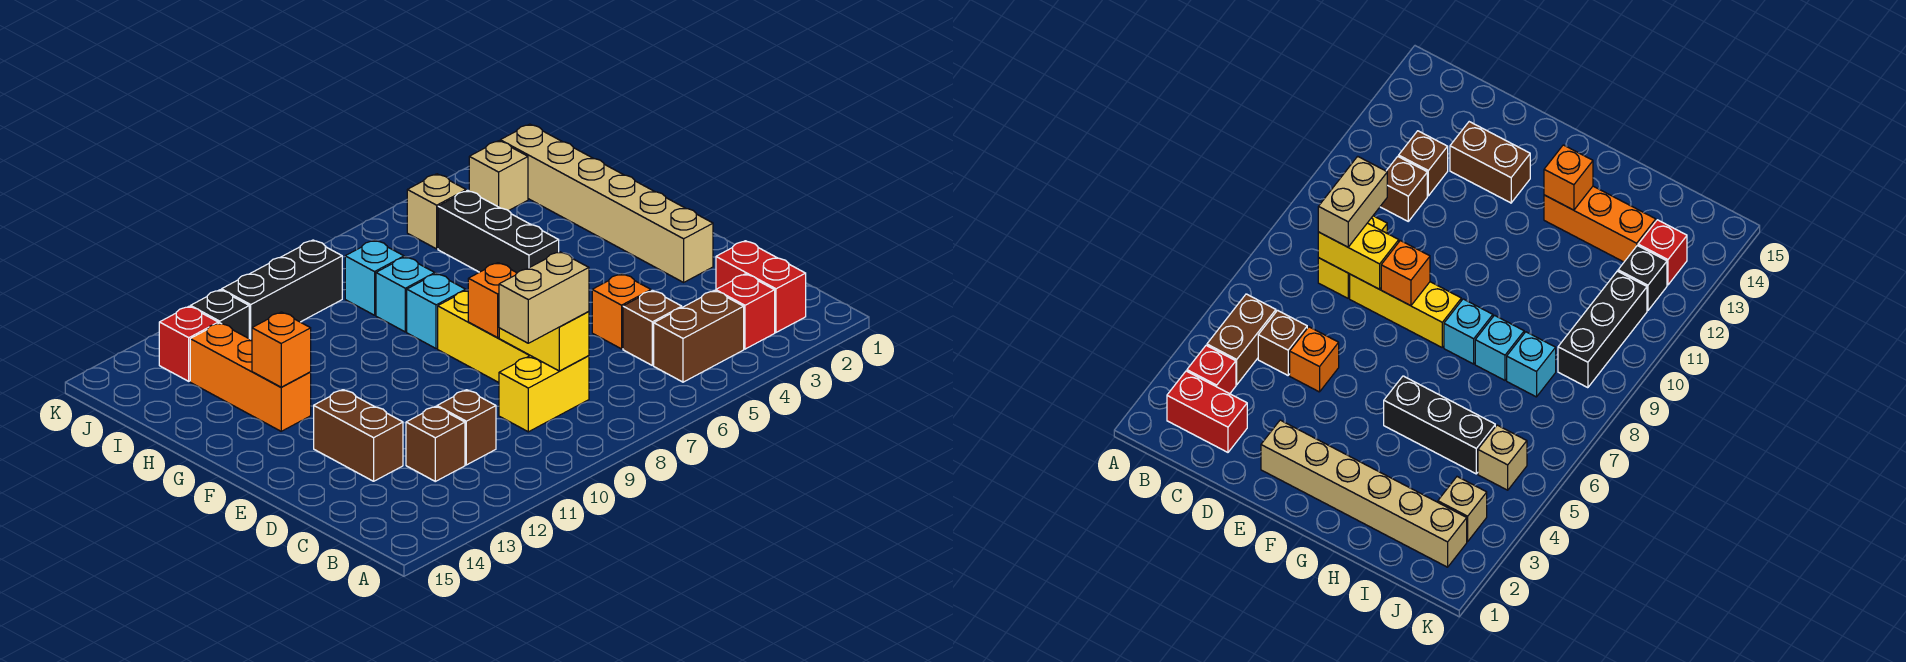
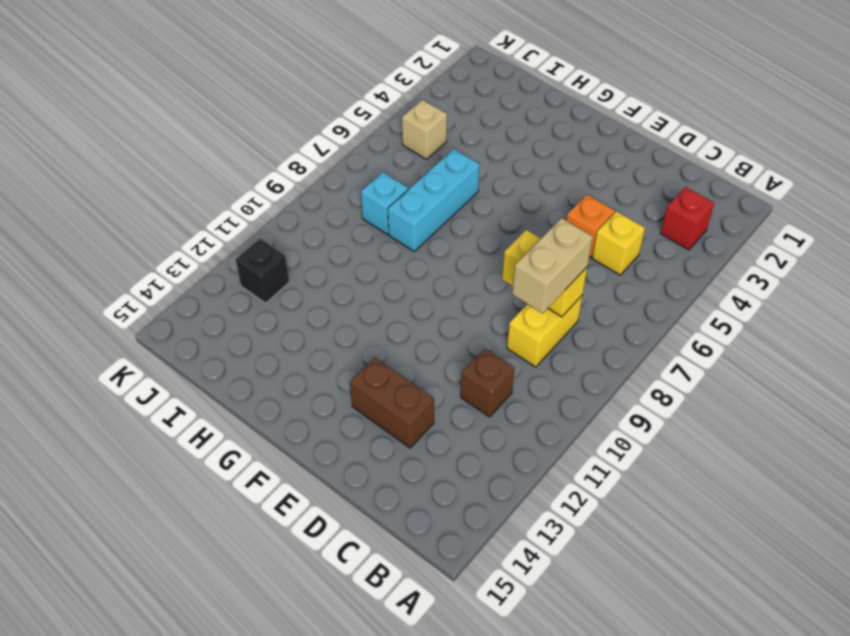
yellow brick C5 level 1 -> brown brick C5 level 1
cyan brick H6:H8 level 1 -> cyan brick H8 level 1
none -> red brick B2:C2 level 1
none -> brown brick B4:B5 level 1
none -> brown brick C12 level 1

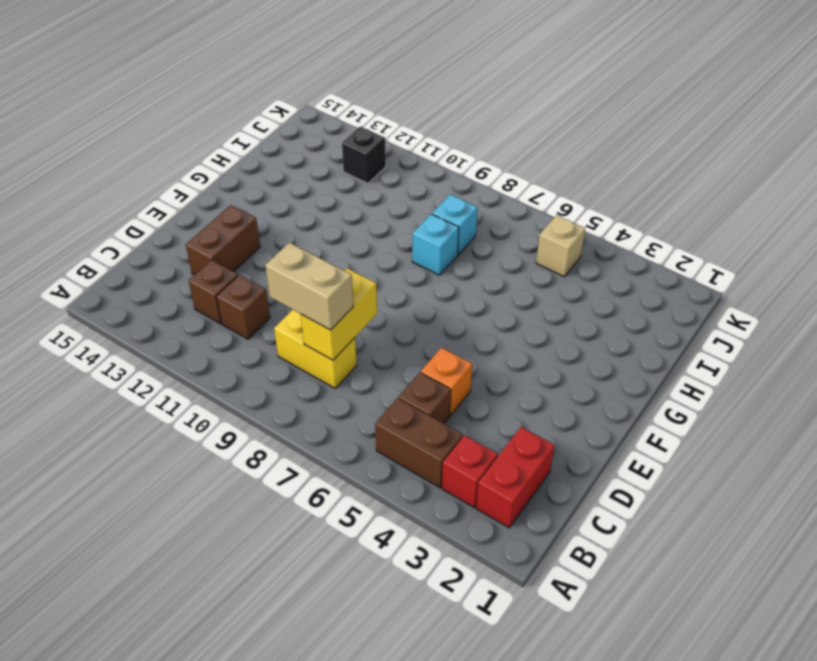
none -> yellow brick D8:F8 level 1
none -> tan brick E2:J2 level 1
none -> black brick G5:I5 level 1

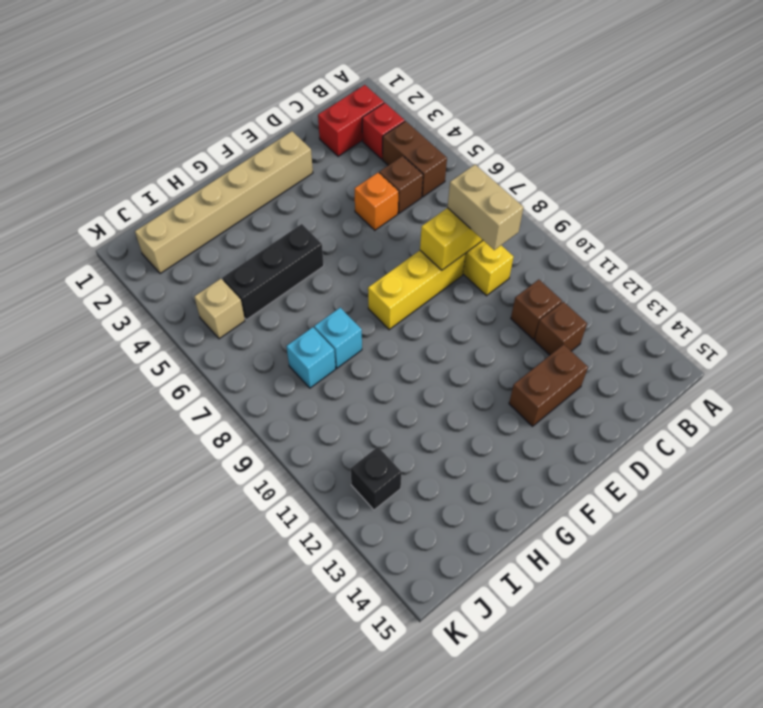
none -> cyan brick G8 level 1
none -> orange brick G13:I13 level 1
none -> tan brick J3 level 1

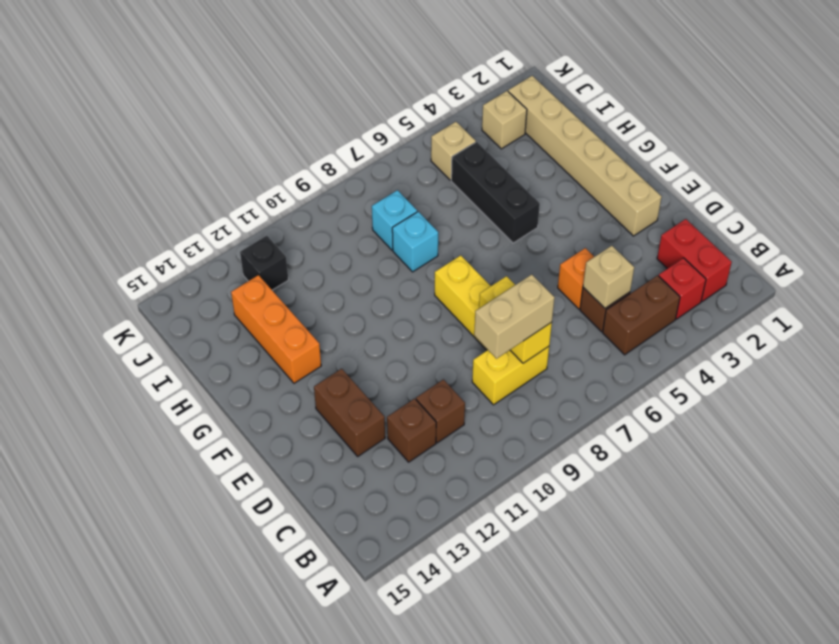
tan brick C5 level 2 -> none
none -> cyan brick G8 level 1
none -> black brick J9:J11 level 1
none -> red brick J13 level 1

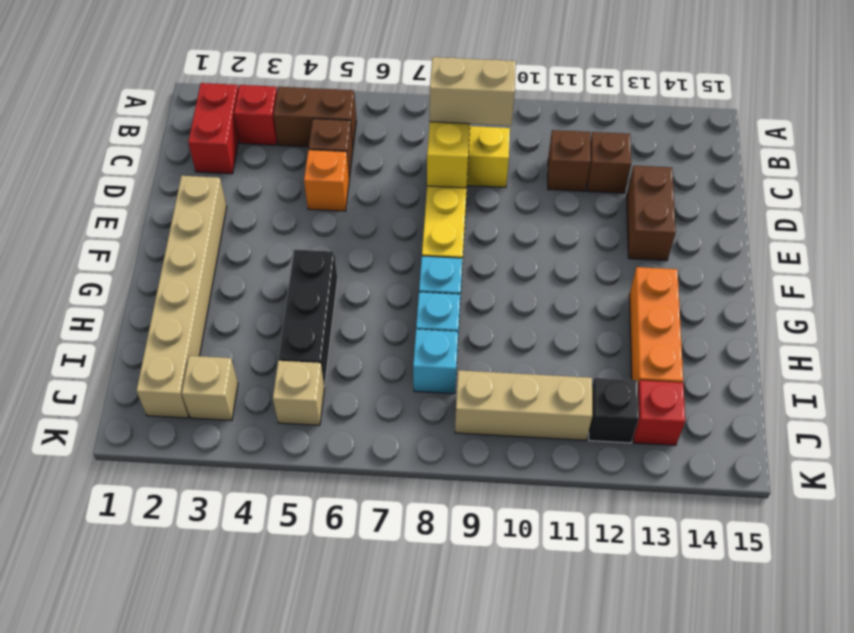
tan brick J9:J11 level 1 -> black brick J9:J11 level 1
none -> orange brick E8 level 2
none -> orange brick G13 level 2

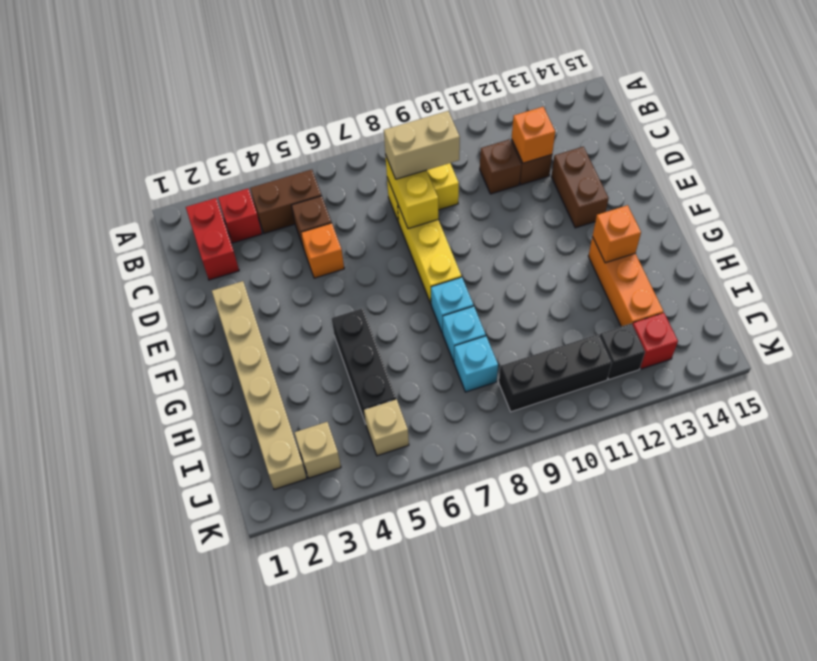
orange brick C12 level 2 -> orange brick E8 level 2

